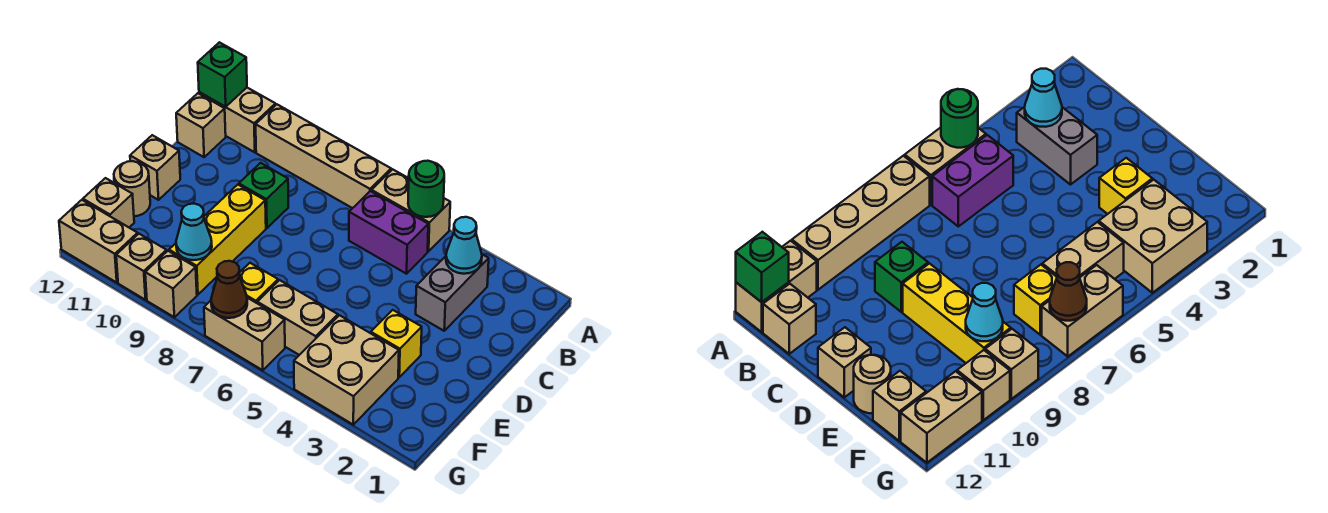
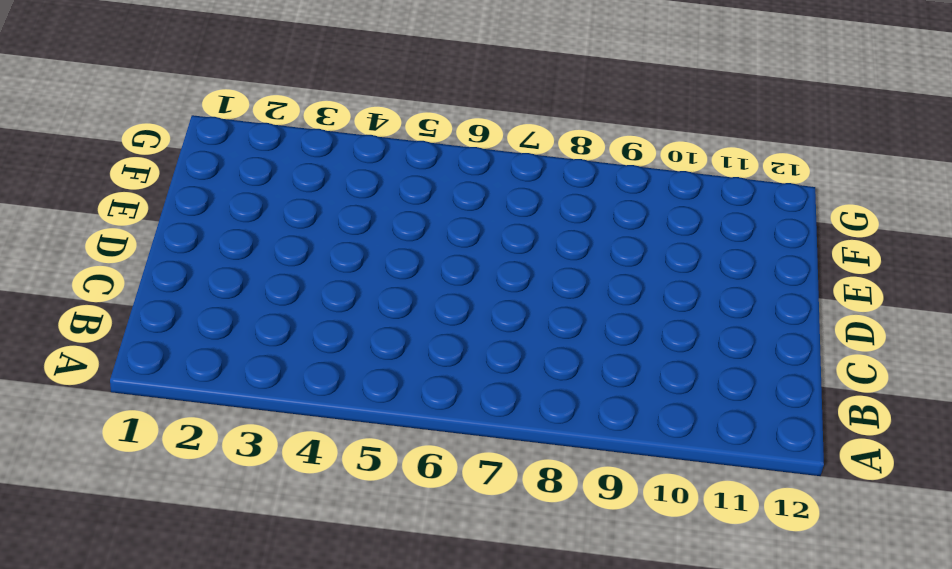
none -> tan brick A5:A6 level 1
none -> tan brick A7:A10 level 1
none -> tan brick A11:A12 level 1

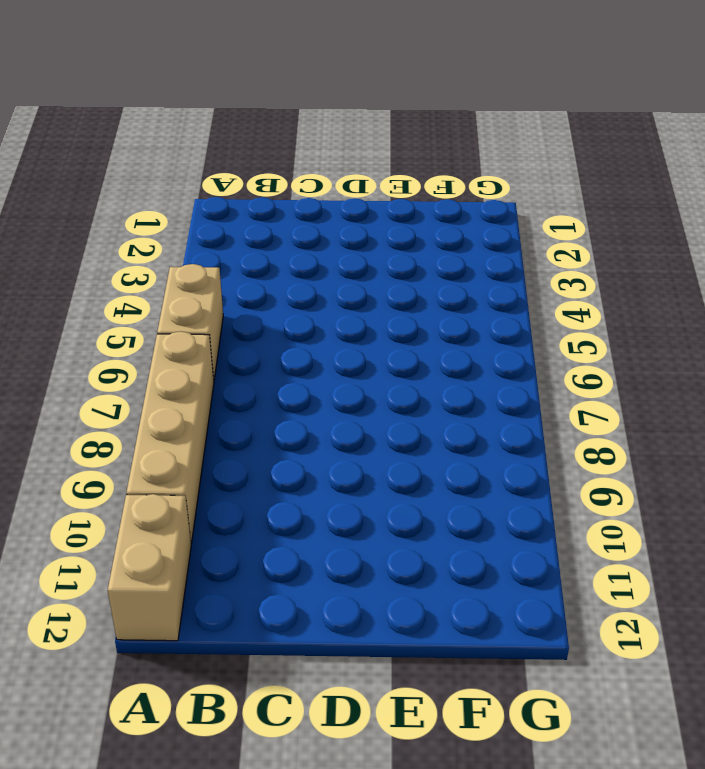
none -> grey brick B3:C3 level 1
none -> purple brick B5:B6 level 1
none -> tan brick B12 level 1

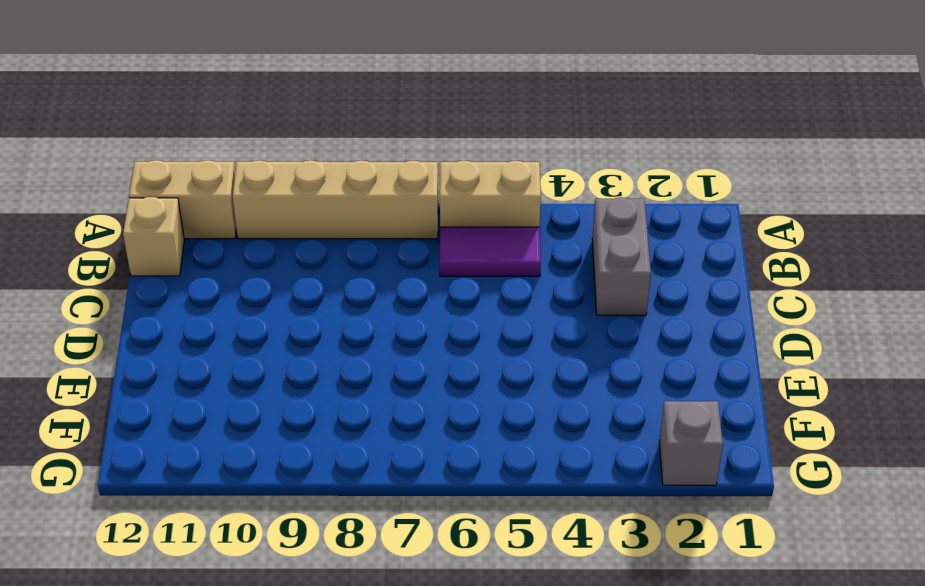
purple tile B5:B6 level 1 -> purple brick B5:B6 level 1
grey brick G2 level 1 -> none
none -> green brick C9 level 1
none -> yellow brick D9:F9 level 1
none -> tan brick D12 level 1

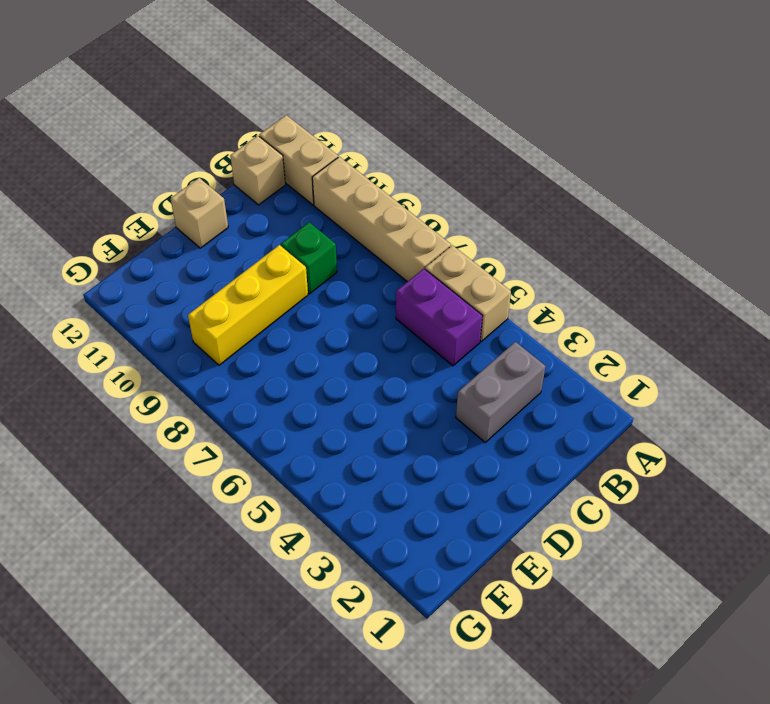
none -> yellow brick E3 level 1
none -> tan round brick E12 level 1
none -> tan brick F3:G4 level 1

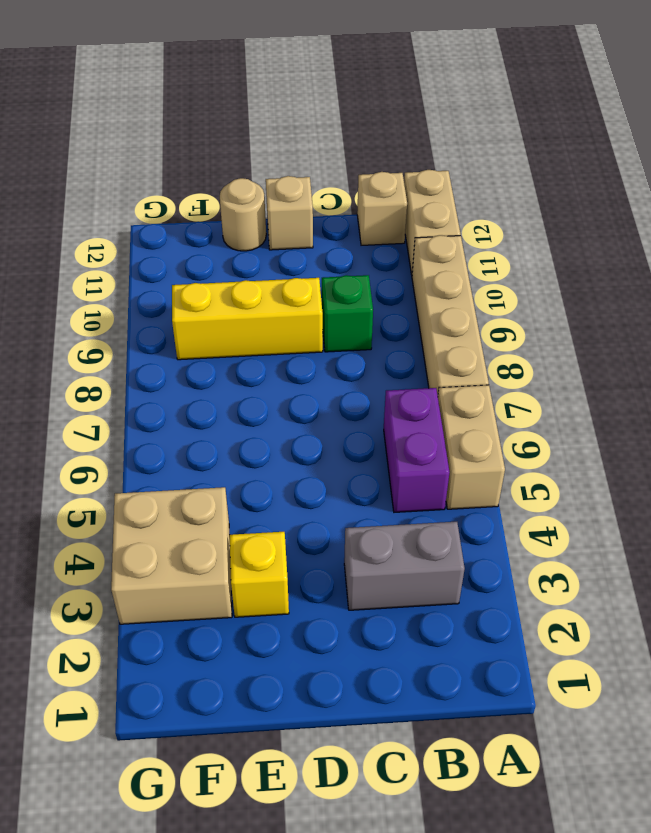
none -> tan brick F5:F6 level 1
none -> yellow brick F7 level 1
none -> tan brick F12 level 1

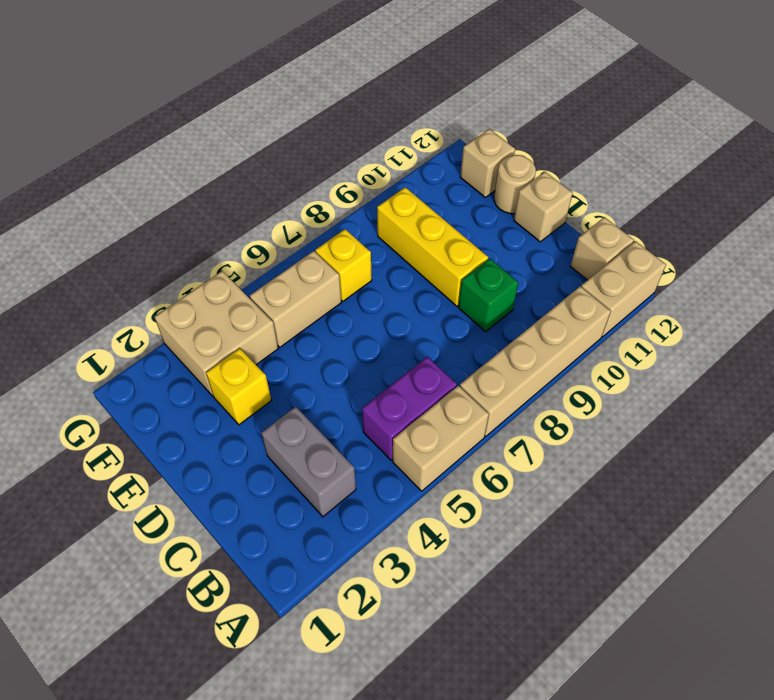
none -> tan brick G6:G7 level 1
none -> tan brick G9 level 1
none -> tan brick G10 level 1

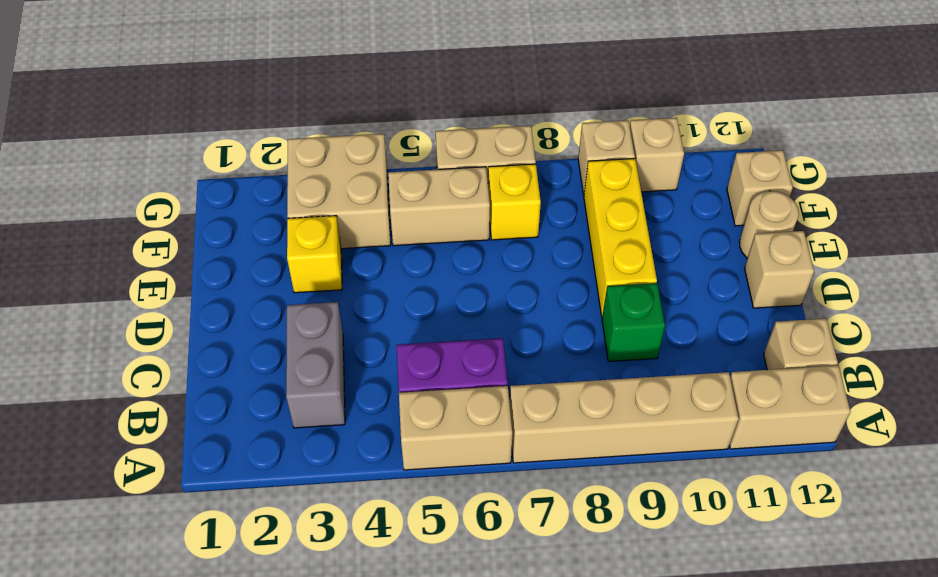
none -> tan brick G11:G12 level 1
none -> green round brick A5 level 2
none -> green brick A12 level 2

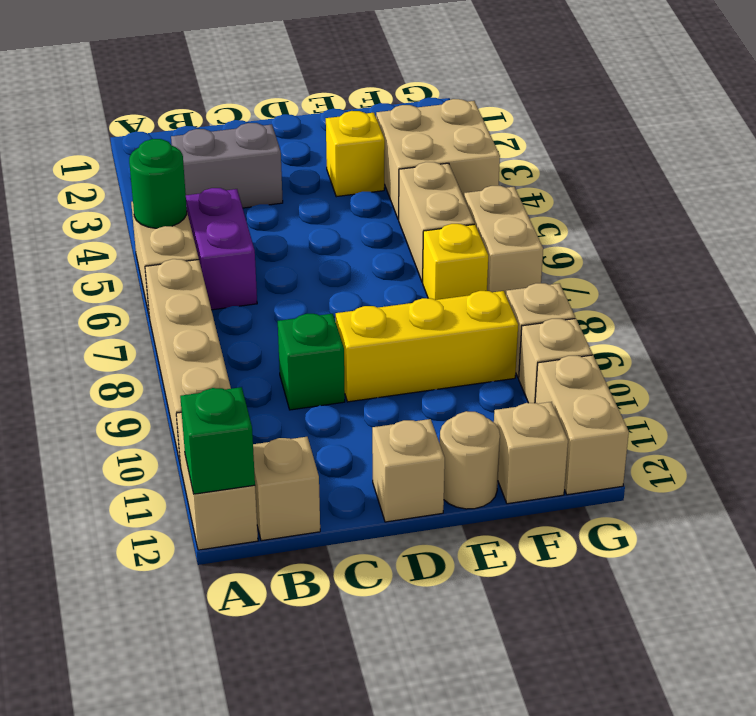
none -> cyan cone B3 level 2
none -> cyan cone F9 level 2
none -> brown cone G7 level 2

